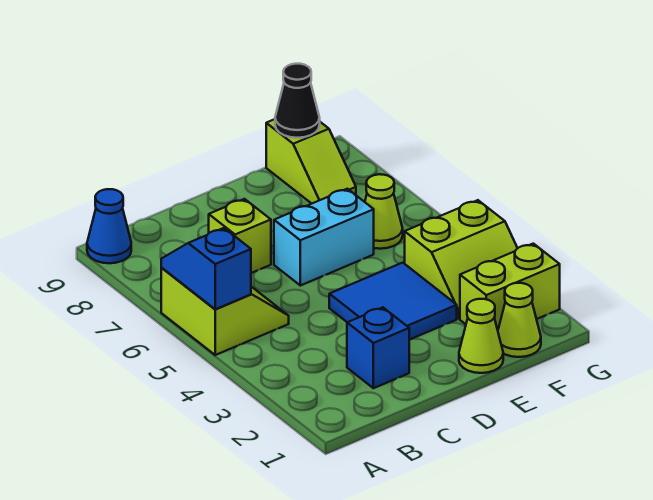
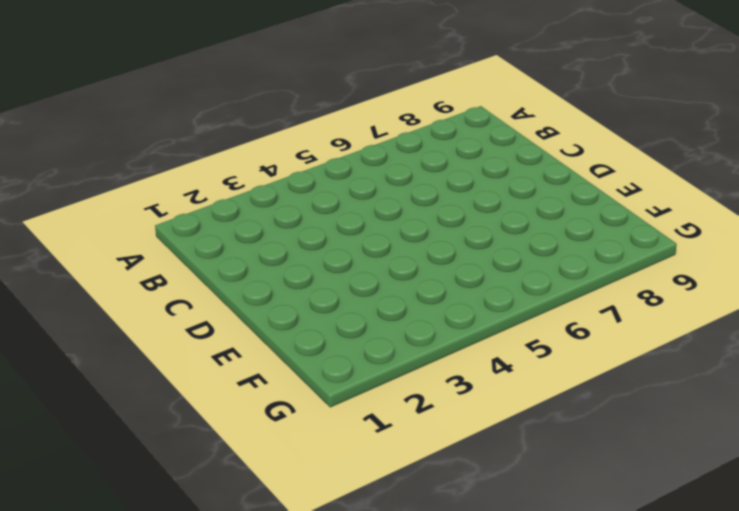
none -> lime slope A5:B6 level 1 top A
none -> blue cone A9 level 1
none -> blue brick C2 level 1

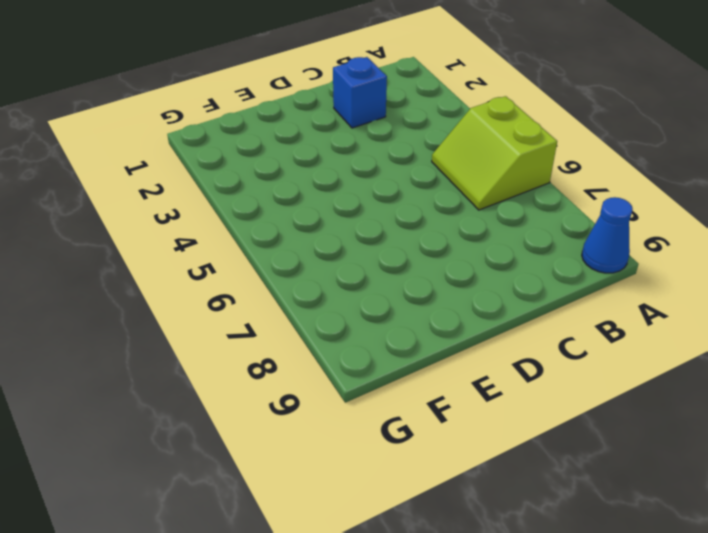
none -> lime brick C7 level 1
none -> blue tile D3:E4 level 1
none -> cyan brick D6:E6 level 1

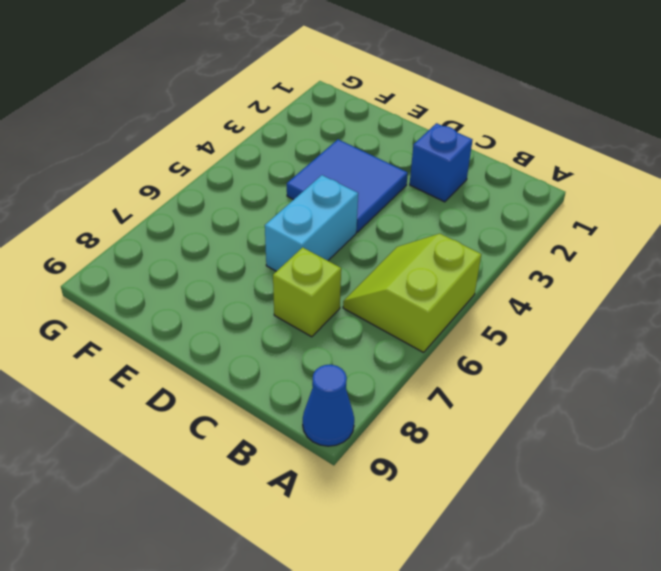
cyan brick D5:D6 level 1 -> cyan brick D6:E6 level 1
none -> lime cone E1 level 1
none -> lime cone F1 level 1
none -> lime brick F2:G2 level 1

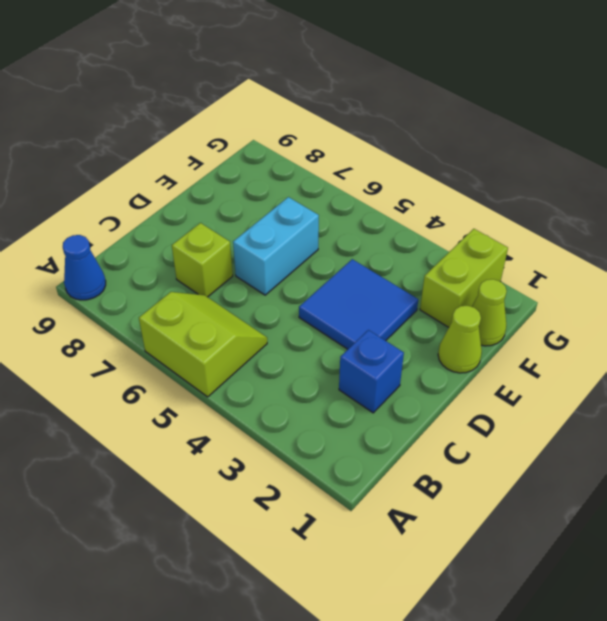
none -> lime slope F3:G4 level 1 top 4
none -> lime cone F6 level 1
none -> lime slope F8:F9 level 1 top 9

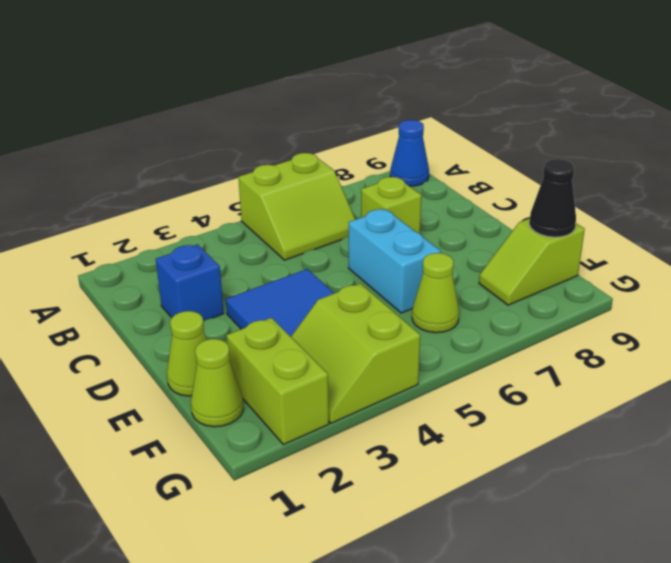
none -> blue slope A5:A6 level 2 top 5

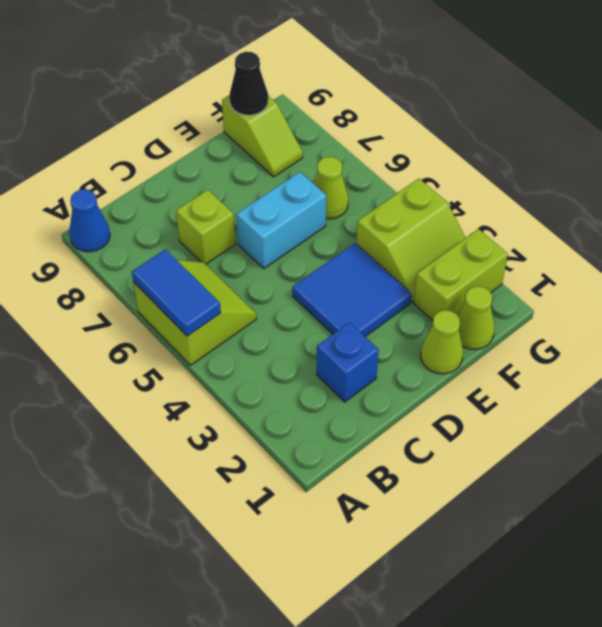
blue tile A5:A6 level 2 -> blue slope A5:A6 level 2 top 5

